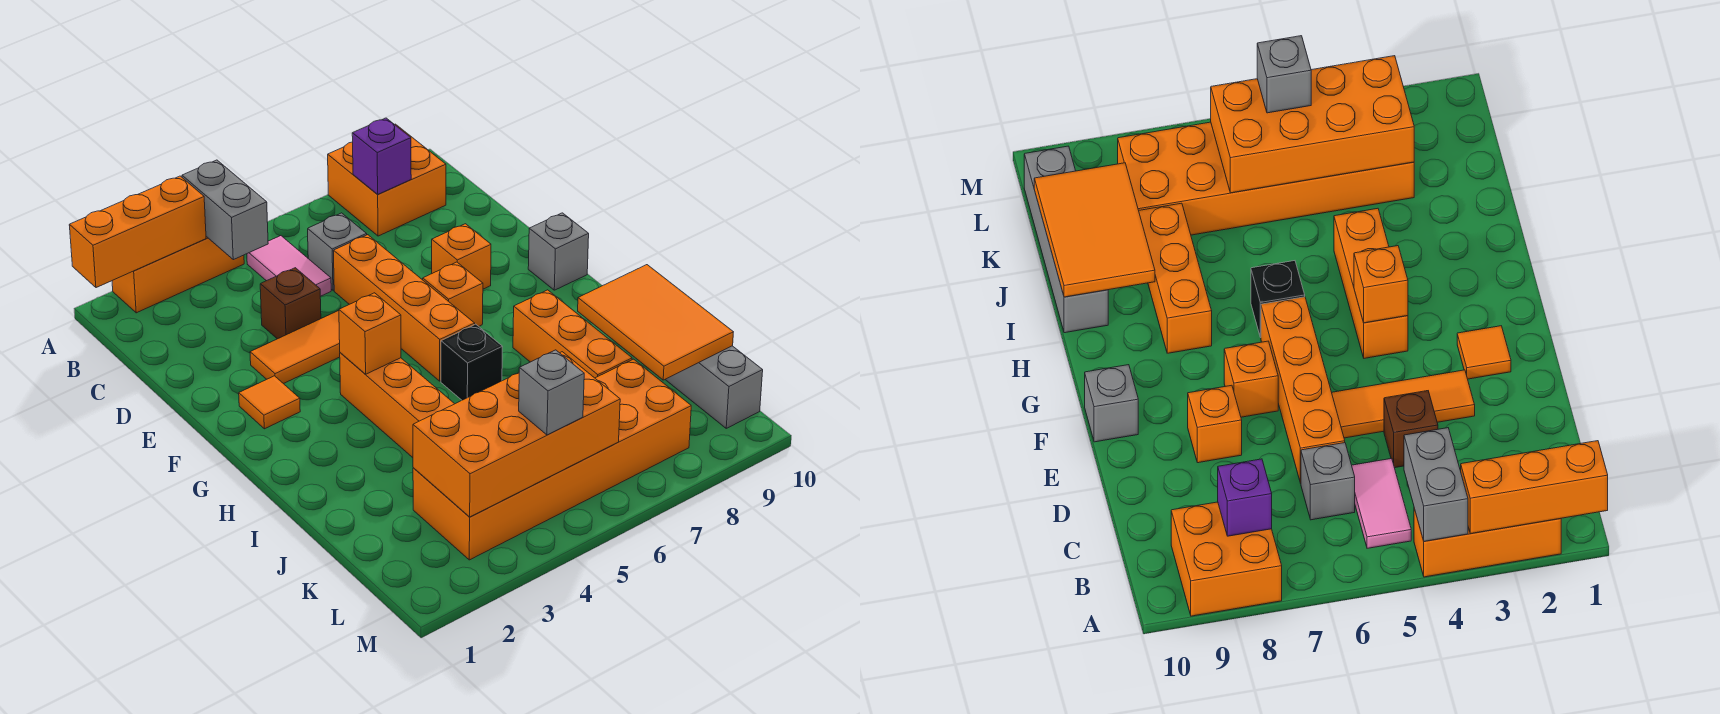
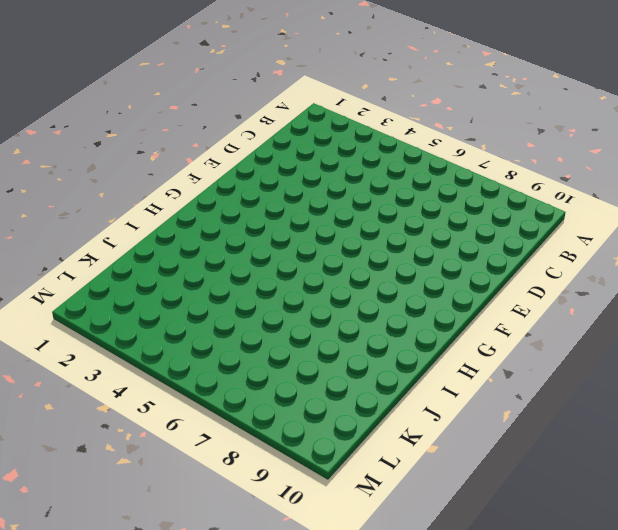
none -> orange brick A2:A4 level 1
none -> orange brick A8:B9 level 1
none -> pink tile B5:C5 level 1

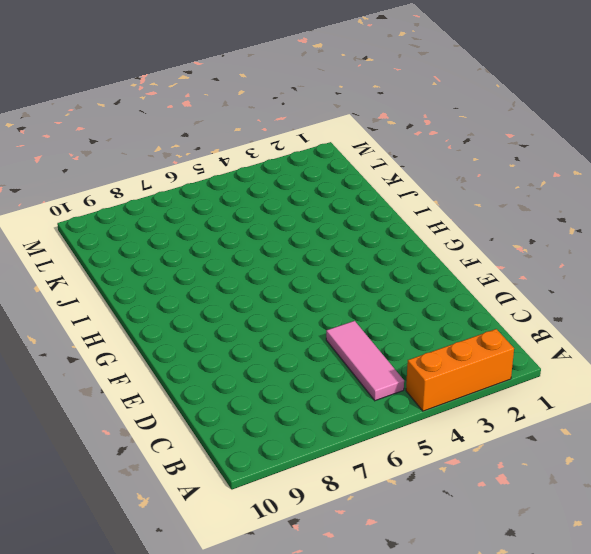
pink tile B5:D5 level 1 -> pink tile B5:C5 level 1
none -> orange brick A8:B9 level 1
none -> grey brick C6 level 1
none -> brown brick D4 level 1

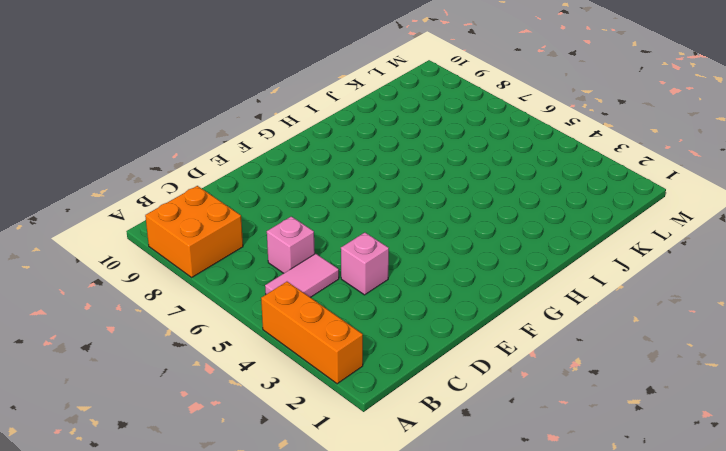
pink brick C6 level 1 -> grey brick C6 level 1
pink brick D4 level 1 -> brown brick D4 level 1
none -> orange brick D6:G6 level 1
none -> orange tile E3:E5 level 1
none -> orange brick E8 level 1

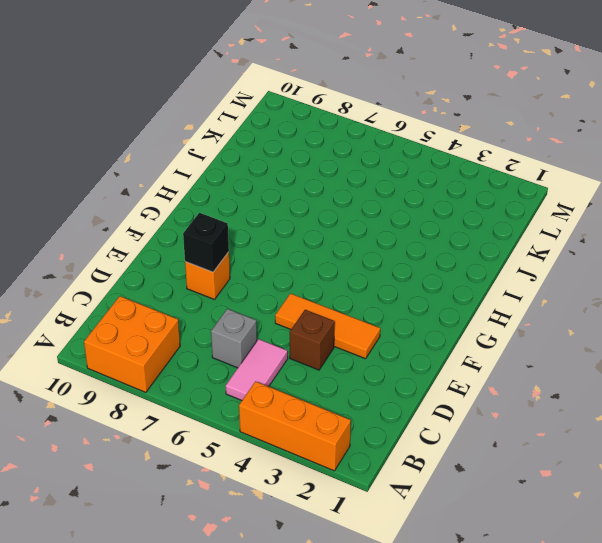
black brick E8 level 2 -> black brick H6 level 1
none -> orange brick D6:G6 level 1
none -> orange tile F2 level 1
none -> orange brick F7 level 1

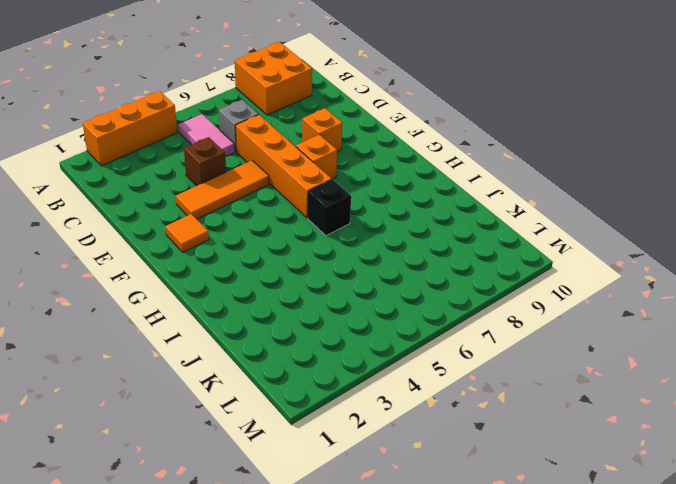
none -> grey brick F10 level 1
none -> orange brick G4:I4 level 1
none -> orange brick H8:J8 level 1

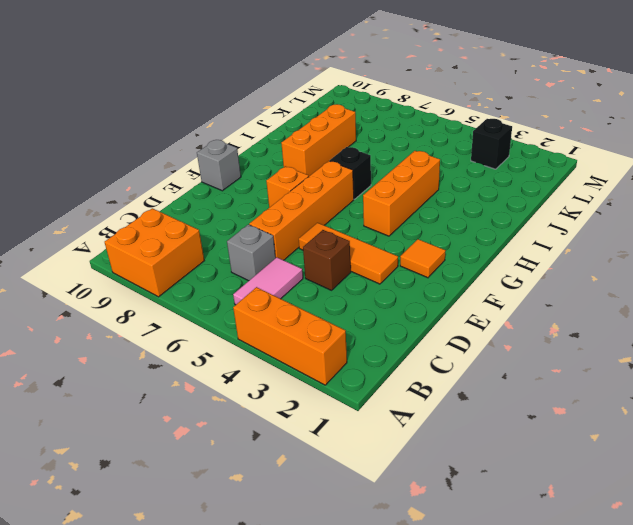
black brick L3 level 1 -> orange brick K3:L8 level 1
none -> orange brick E8 level 1
none -> grey brick I10:L10 level 1
none -> orange brick A1:A3 level 2

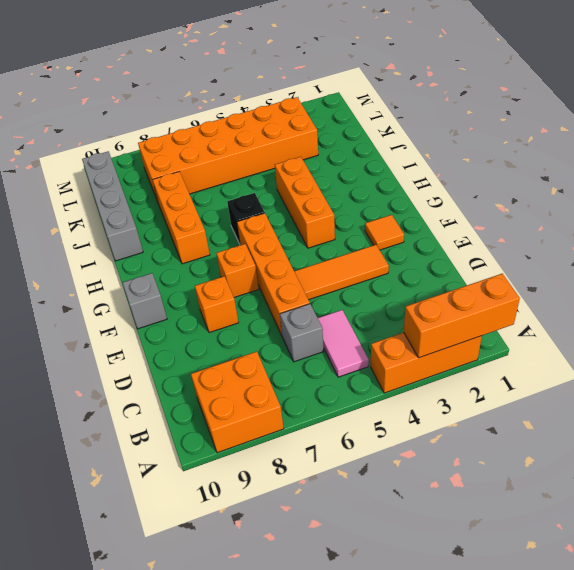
none -> brown brick D4 level 1
none -> grey brick A4:B4 level 2
none -> purple brick B8 level 2

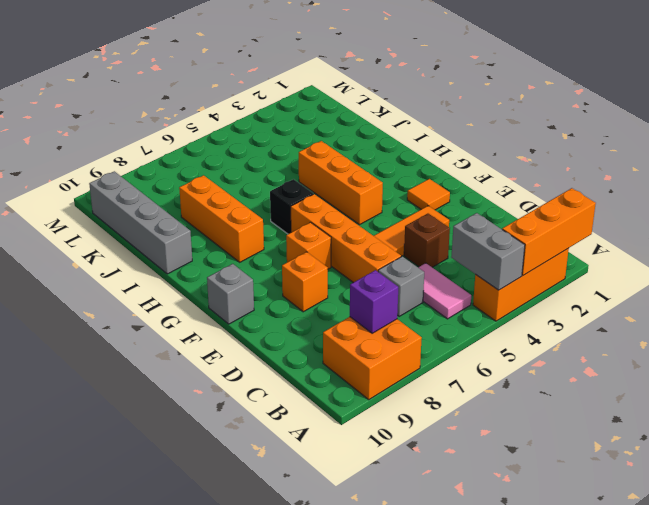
none -> orange brick K3:L8 level 1
none -> orange brick G4 level 2
none -> orange tile I9:K10 level 2

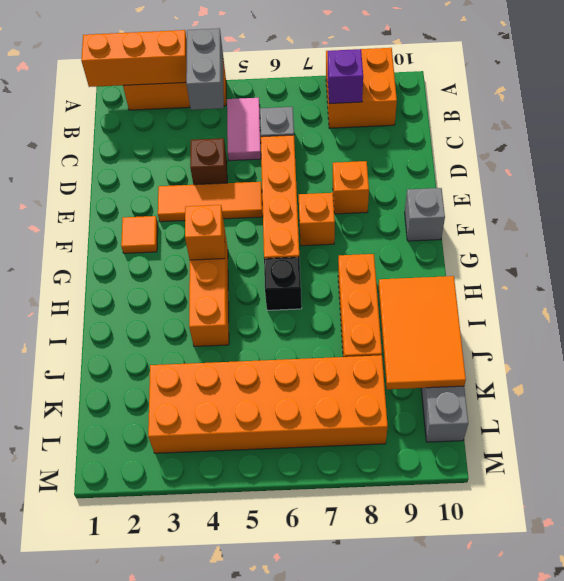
none -> orange brick K3:L6 level 2
none -> grey brick L5 level 3

